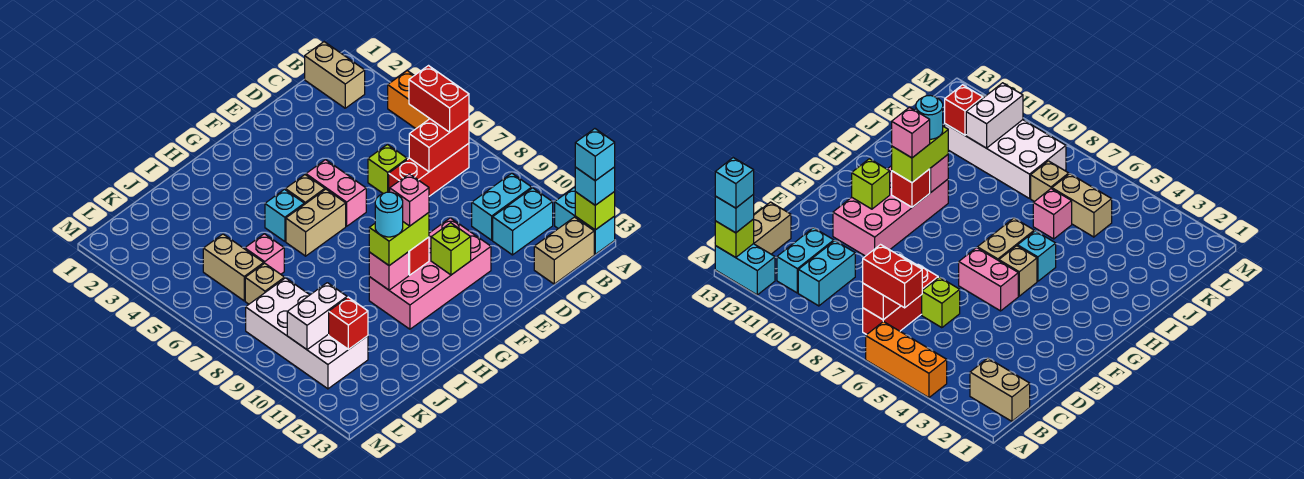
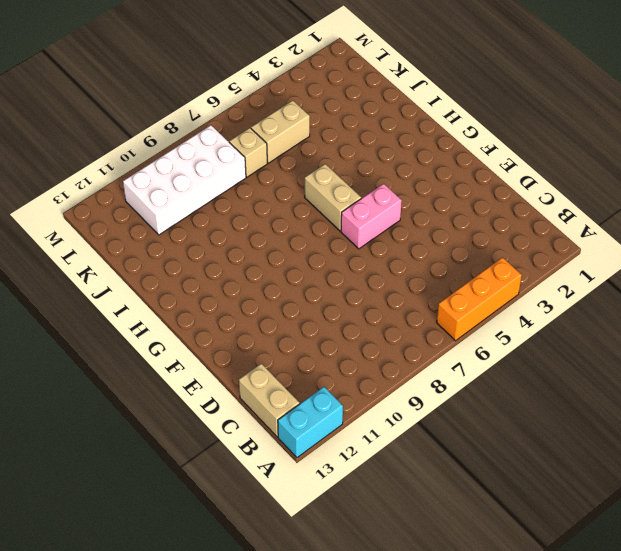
none -> tan brick B1:B2 level 1
none -> red brick B7:D7 level 1
none -> cyan brick B10:C10 level 1
none -> cyan brick B11:C11 level 1

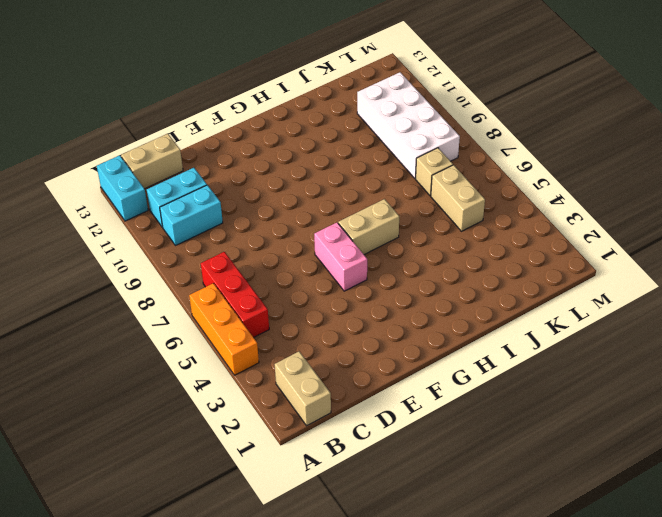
red brick B5:B7 level 1 -> red brick B7:D7 level 1
none -> lime brick D6 level 1
none -> pink brick E10:H11 level 1
none -> tan brick G5 level 1
none -> cyan brick H5 level 1

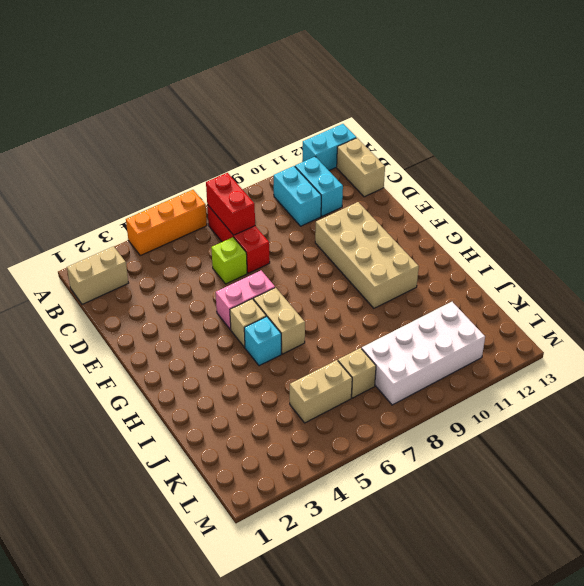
tan brick E10:H11 level 1 -> pink brick E10:H11 level 1
none -> pink brick J6 level 1
none -> lime brick A13 level 2
none -> lime brick F11 level 2
none -> red brick G10 level 2

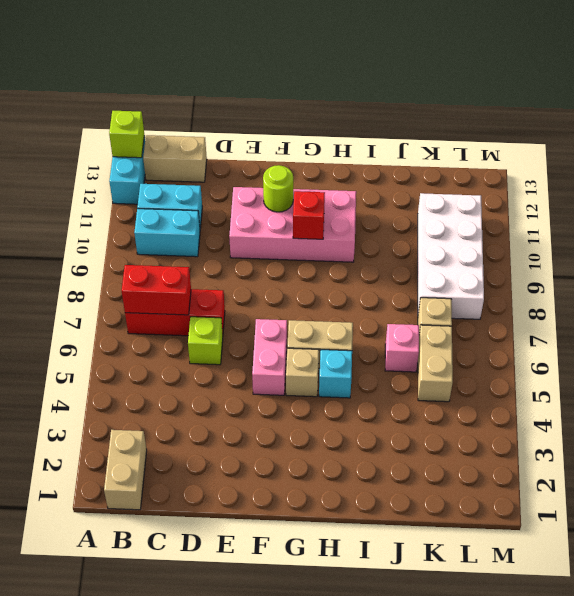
lime round brick F11 level 2 -> lime brick F11 level 2
none -> orange brick A4:A6 level 1
none -> pink brick H10 level 2
none -> white brick K10:L10 level 2
none -> red brick K11 level 2

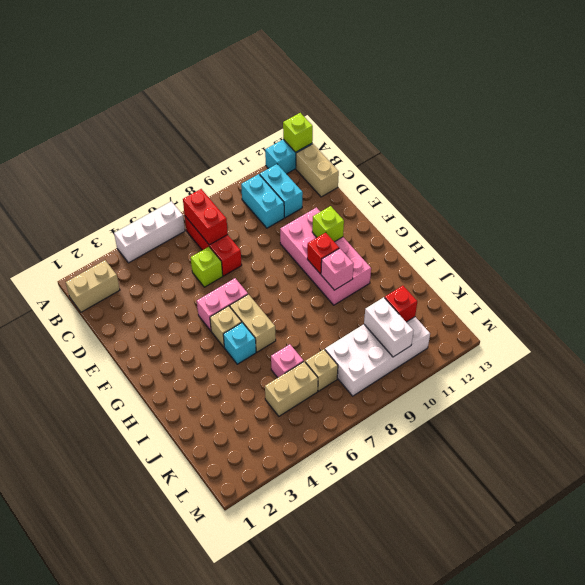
white brick A4:A6 level 1 -> orange brick A4:A6 level 1
none -> cyan brick A13 level 3
none -> red brick B6:B7 level 3
none -> lime brick G10:H10 level 3
none -> cyan brick A13 level 4

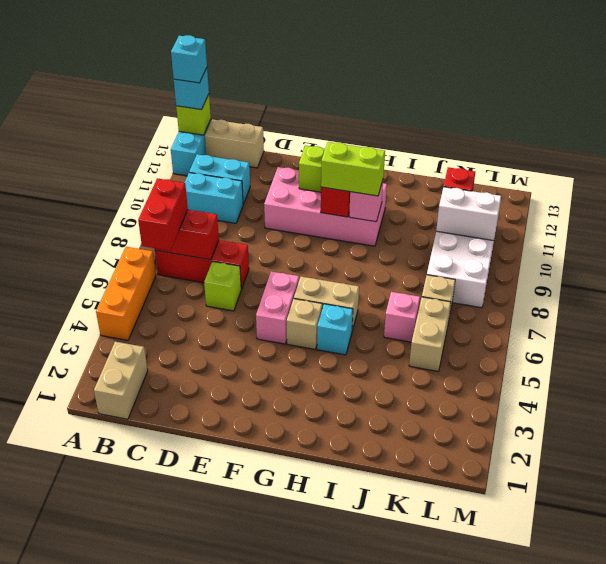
none -> pink brick G10 level 4
none -> cyan round brick H10 level 4

